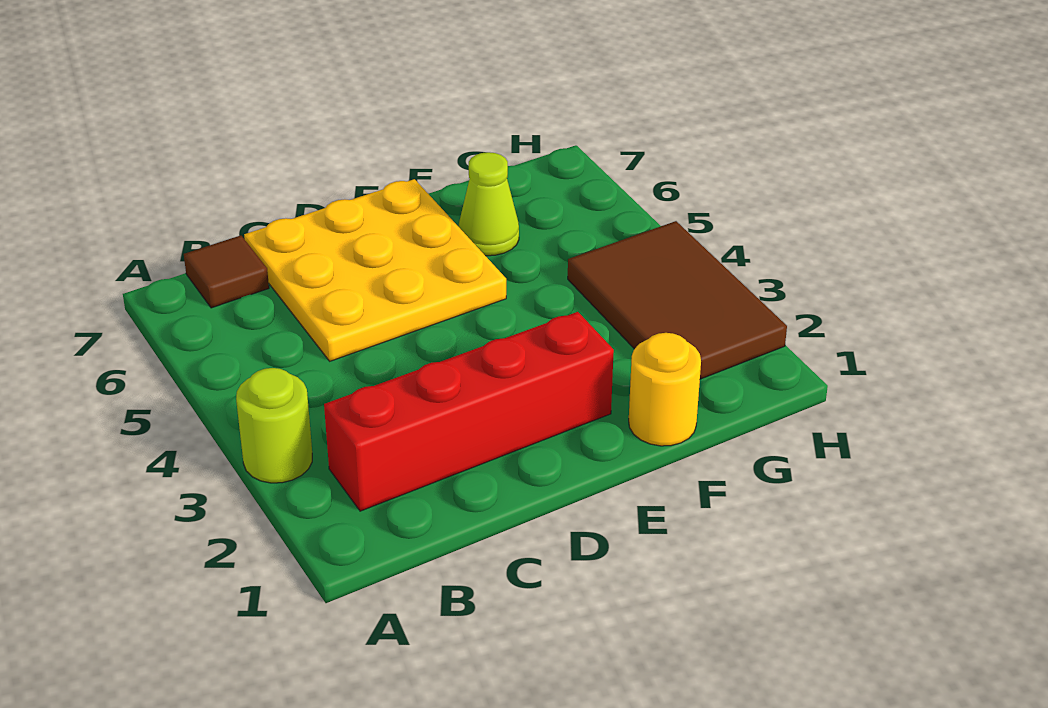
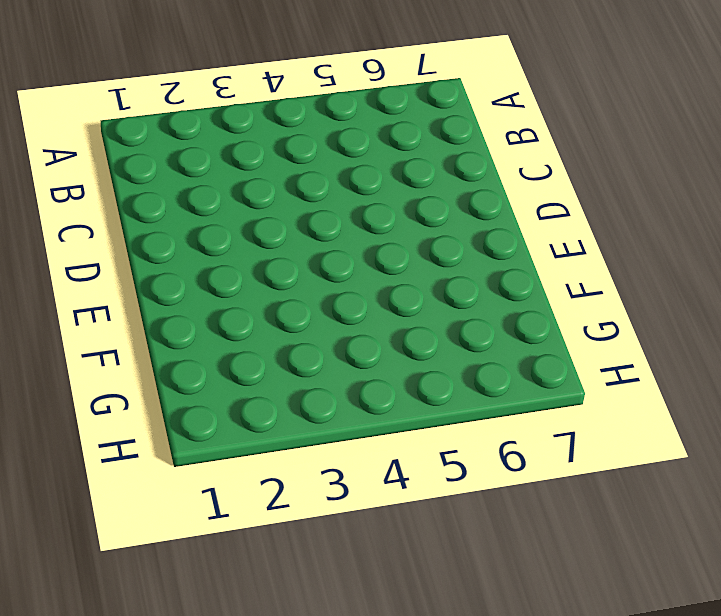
none -> lime round brick A3 level 1
none -> red brick B2:E2 level 1

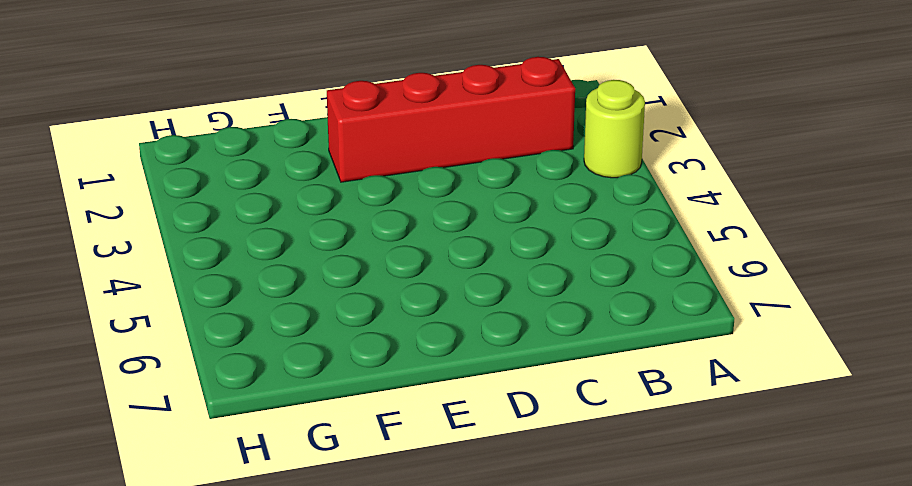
none -> brown tile B7 level 1
none -> yellow plate C5:E7 level 1

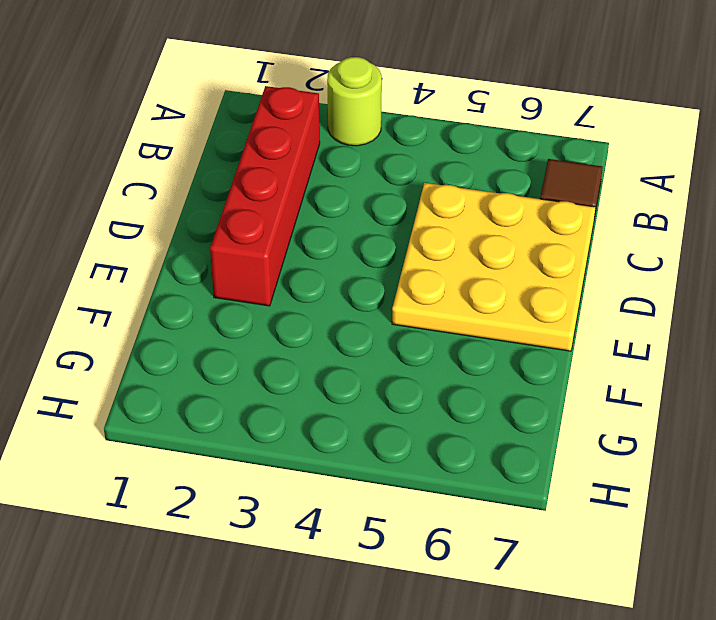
none -> yellow round brick F1 level 1
none -> lime cone F6 level 1

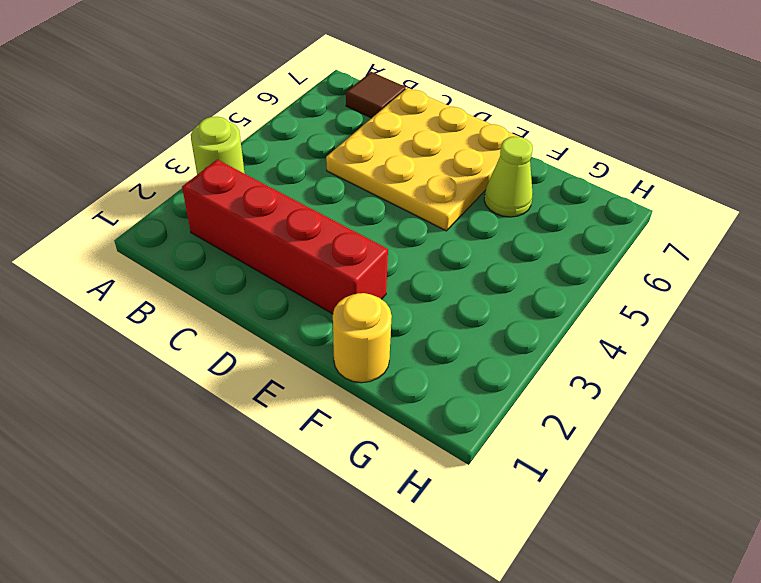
none -> brown tile G2:H4 level 1

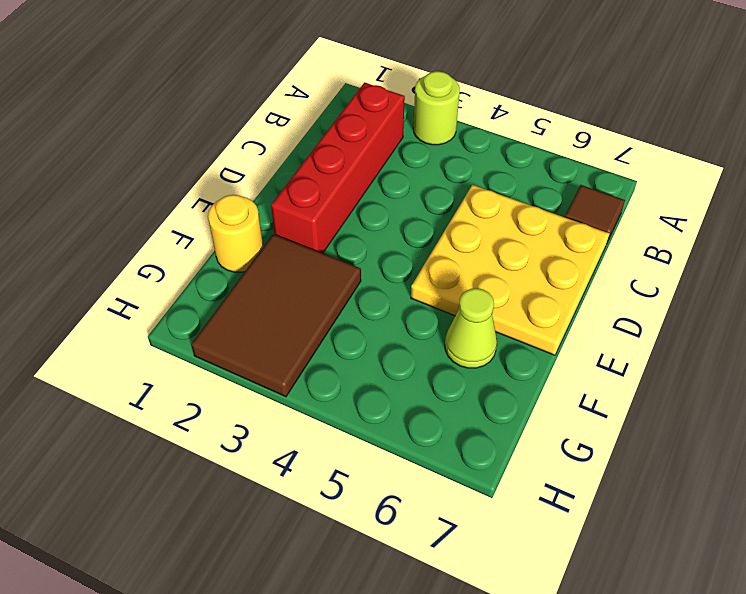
brown tile F2:H3 level 1 -> brown tile G2:H4 level 1

